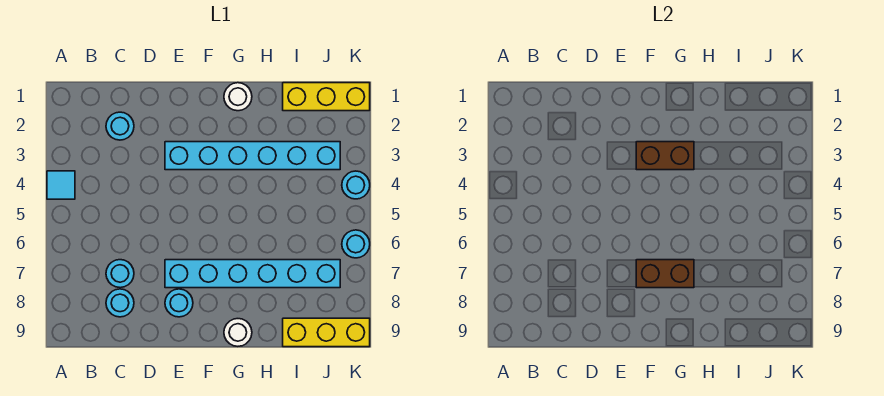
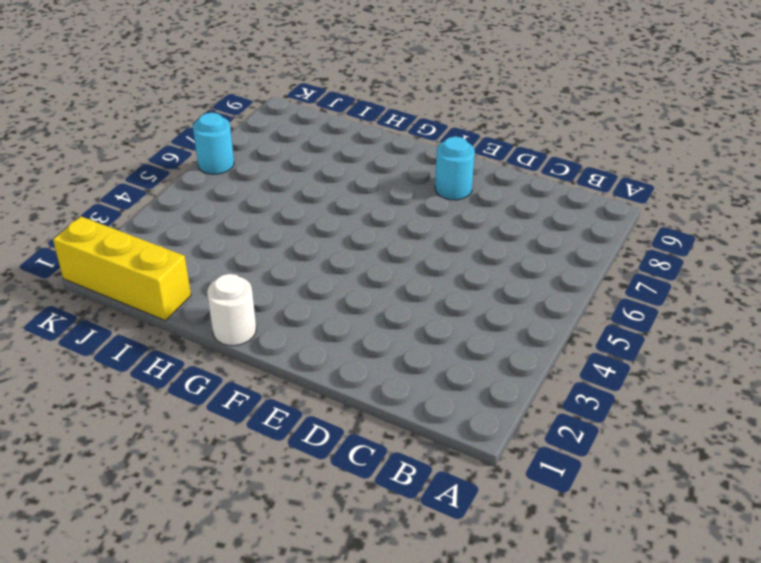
none -> cyan tile A4 level 1
none -> cyan round brick C2 level 1
none -> cyan round brick C7 level 1

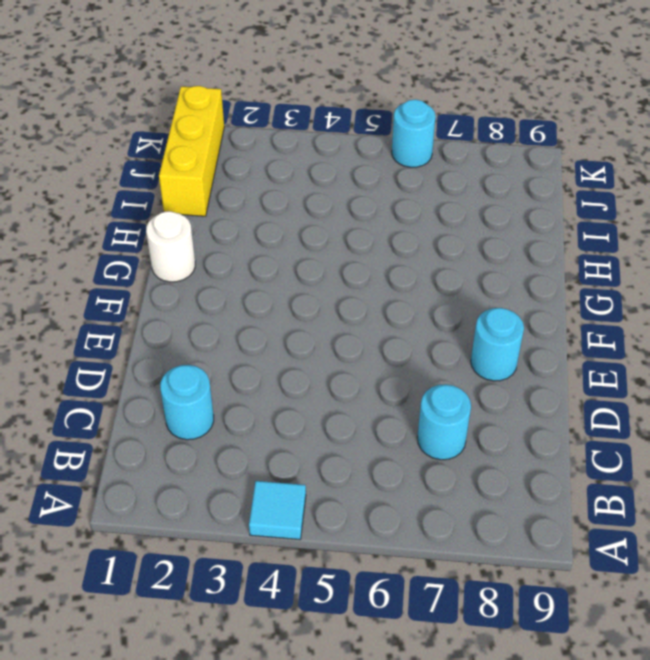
none -> cyan round brick C8 level 1
none -> cyan brick E3:J3 level 1
none -> cyan brick E7:J7 level 1

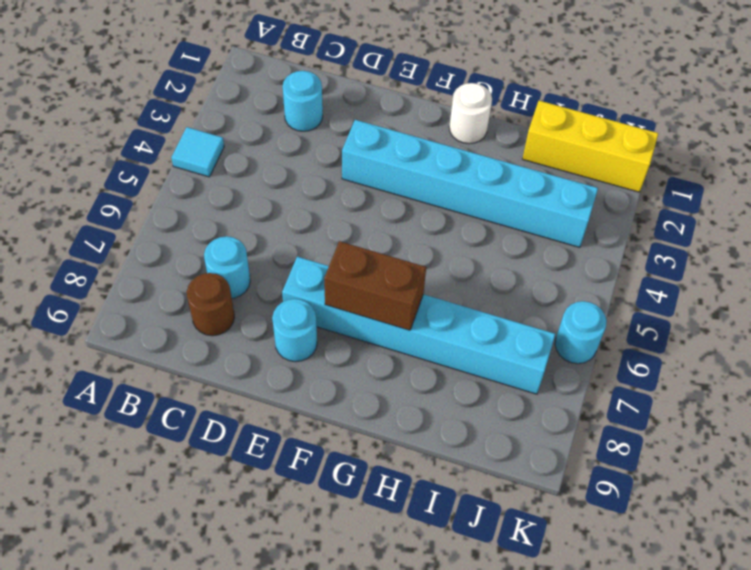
brown round brick C8 level 1 -> cyan round brick C8 level 1
none -> white round brick G9 level 1
none -> yellow brick I9:K9 level 1
none -> cyan round brick K4 level 1

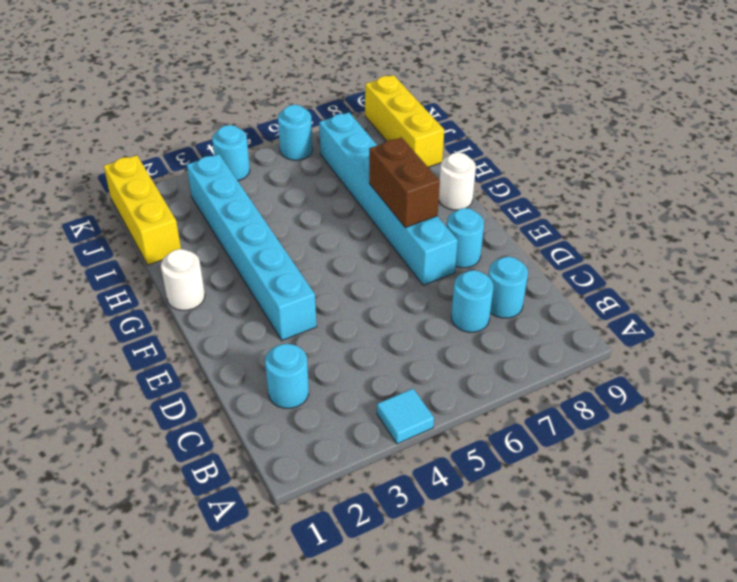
none -> brown brick F3:G3 level 2

